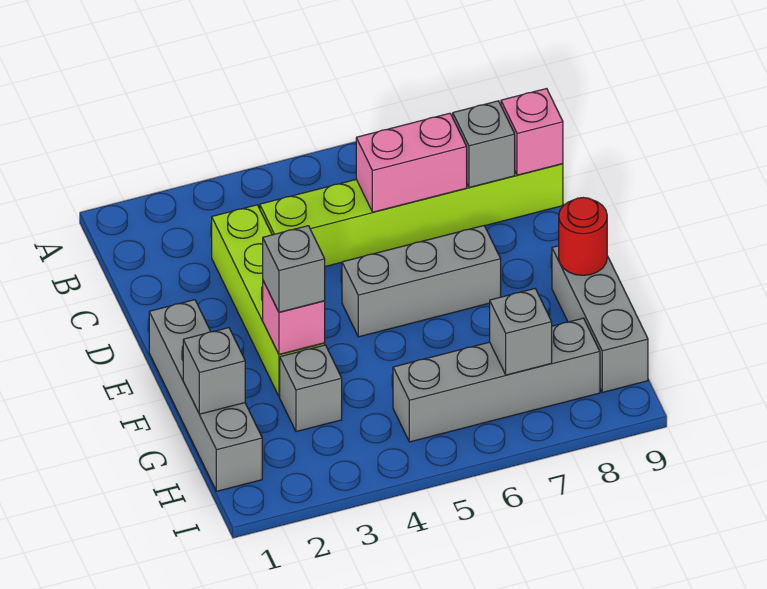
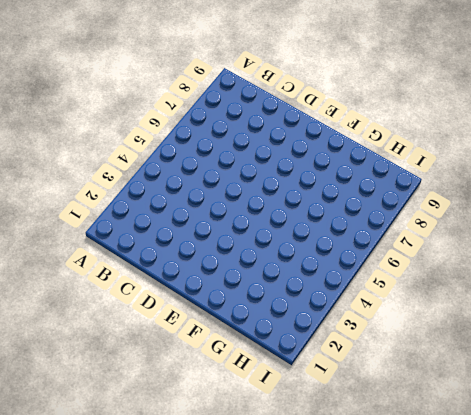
none -> lime brick C3:F3 level 1
none -> lime brick C4:C9 level 1
none -> grey brick E1:H1 level 1

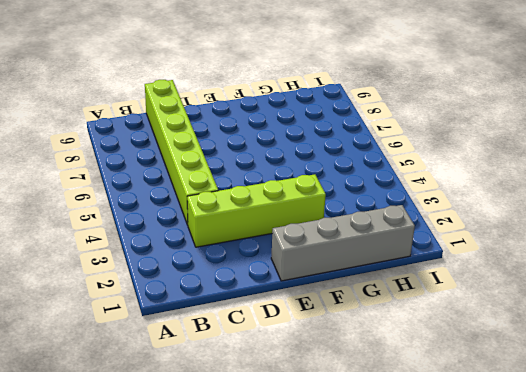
none -> grey brick E5:E7 level 1
none -> grey brick F9:H9 level 1
none -> grey brick G3 level 1

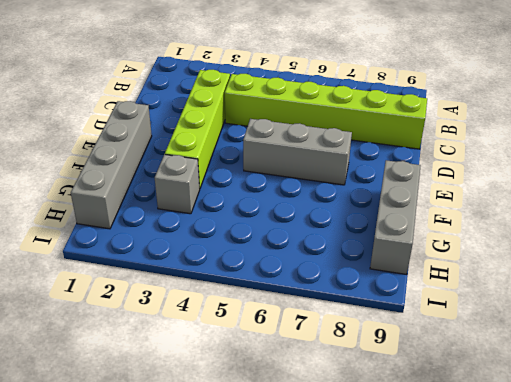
none -> grey brick H5:H8 level 1
none -> pink brick C6:C7 level 2
none -> grey brick C8 level 2

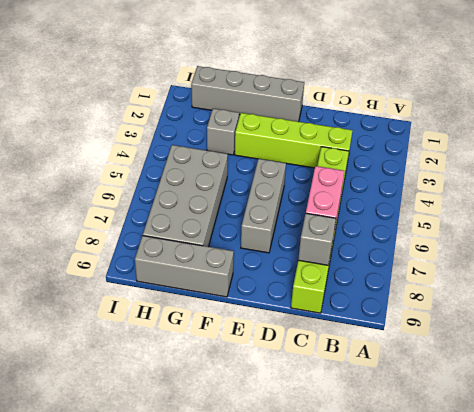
grey brick G5:H8 level 1 -> grey brick H5:H8 level 1
none -> pink brick C9 level 2
none -> pink brick F3 level 2
none -> red round brick F9 level 2

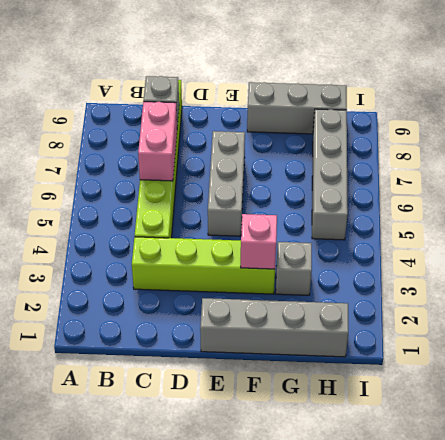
none -> pink brick C9 level 2
none -> red round brick F9 level 2
none -> grey brick G1 level 2

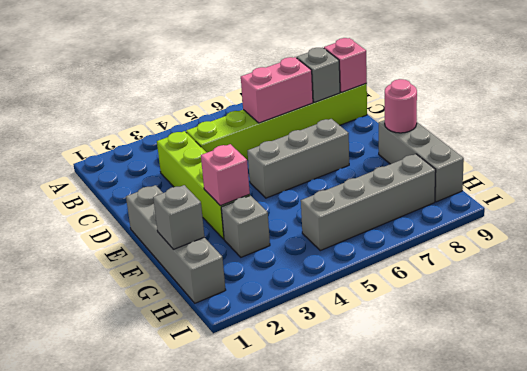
pink round brick F9 level 2 -> red round brick F9 level 2
none -> grey brick H7 level 2
none -> grey brick F3 level 3

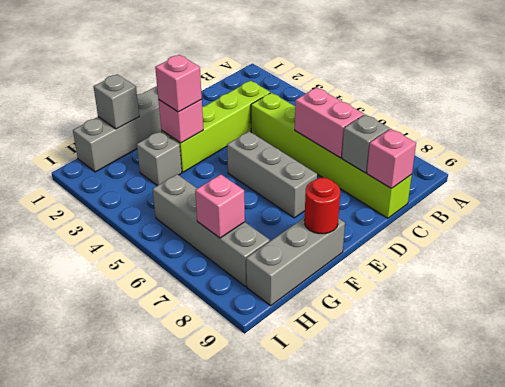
pink brick F3 level 3 -> grey brick F3 level 3
pink brick H7 level 2 -> grey brick H7 level 2

